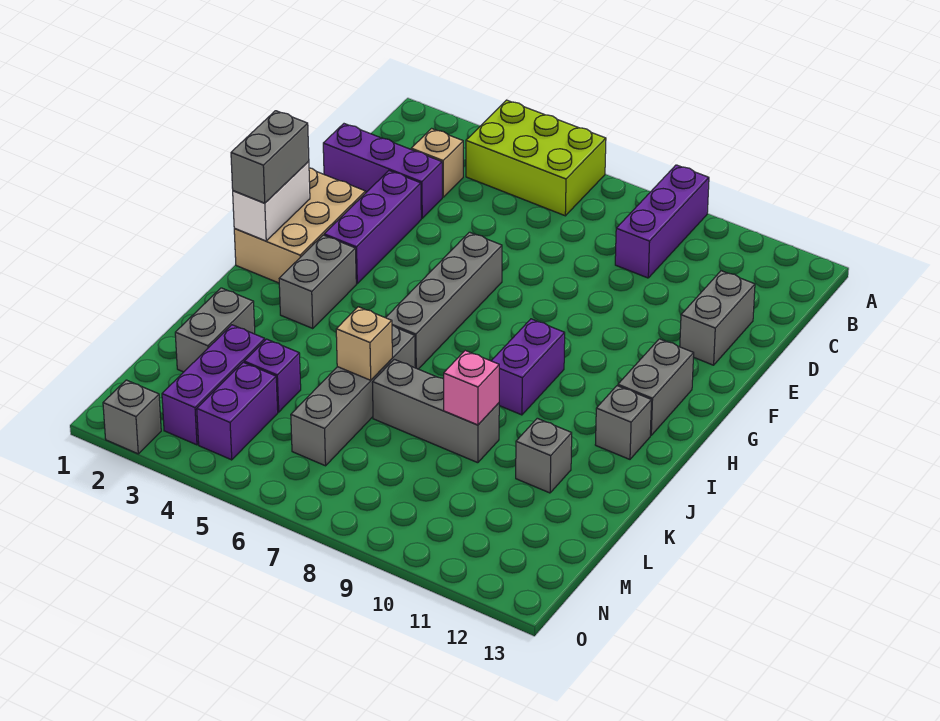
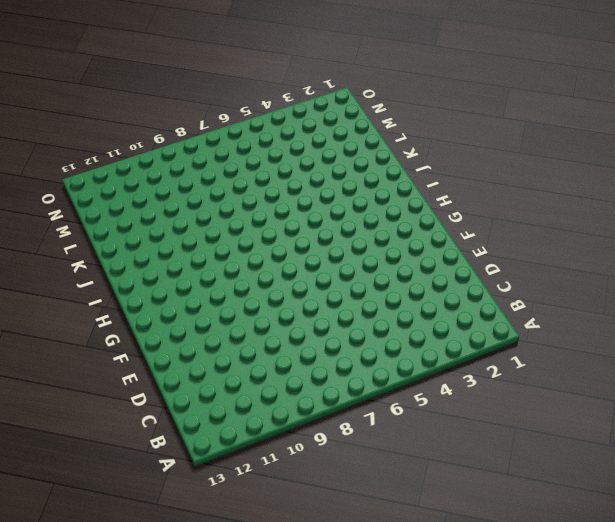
none -> lime brick A4:B6 level 1
none -> purple brick A9:C9 level 1
none -> tan brick C3 level 1

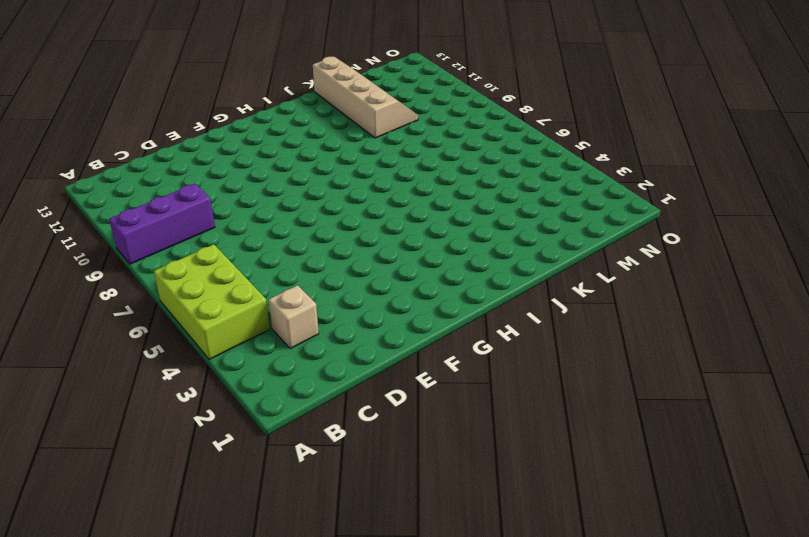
tan slope K10:L13 level 1 top K -> grey brick K11 level 1
none -> purple brick D1:D3 level 1
none -> grey brick D12:E12 level 1
none -> purple brick E3:G3 level 1

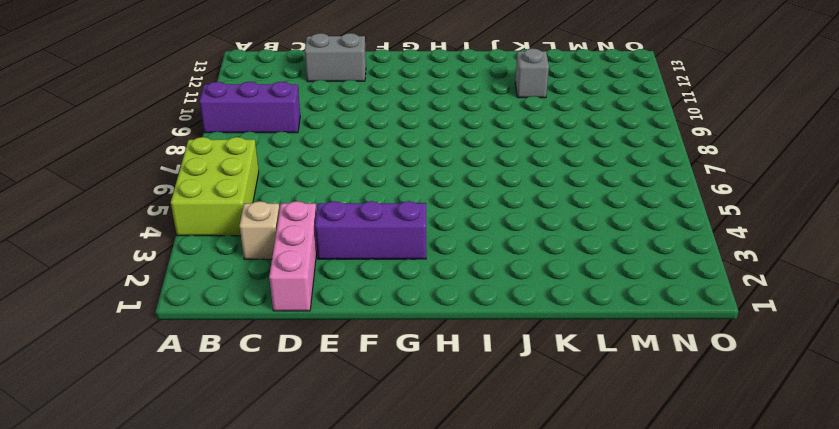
pink brick D1:D3 level 1 -> purple brick D1:D3 level 1
none -> tan brick F1:H2 level 1
none -> grey brick F6:I6 level 1
none -> grey brick G12:H12 level 1

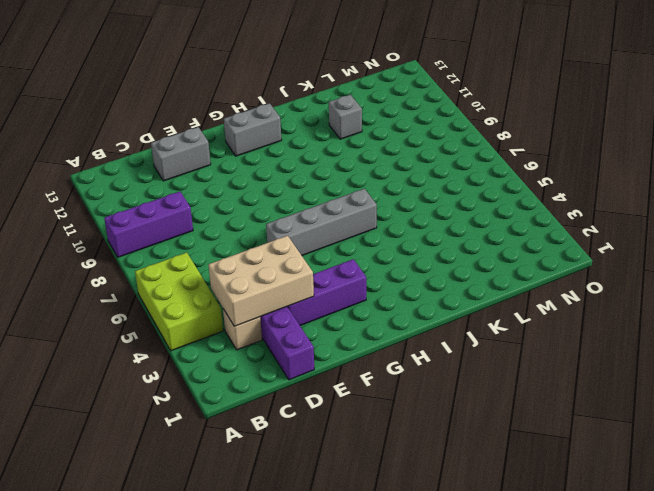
tan brick C3:E4 level 2 -> tan brick F1:H2 level 1
none -> grey brick H3:I3 level 1
none -> purple brick H9:I9 level 1
none -> grey brick I12 level 1

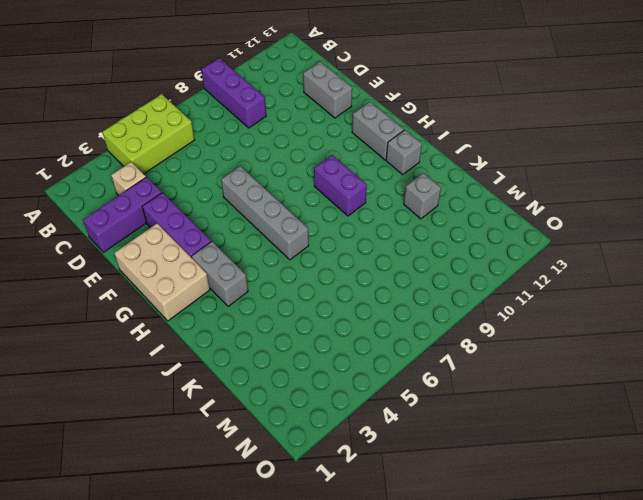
none -> grey brick J6:M6 level 1
none -> grey brick K2:L2 level 1
none -> grey brick K7:K9 level 1

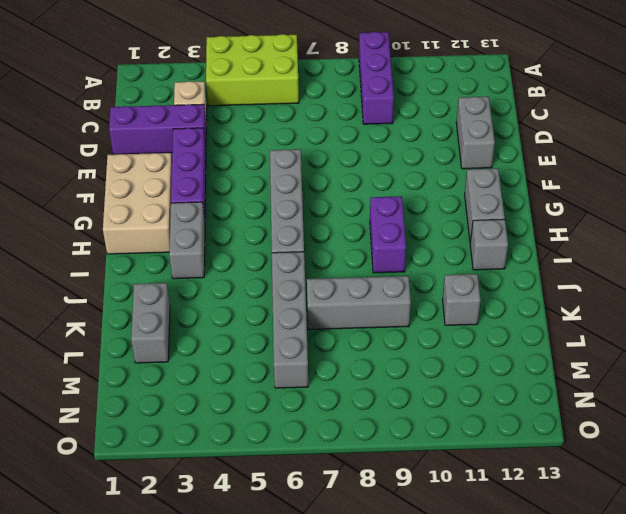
none -> purple brick L3:N3 level 1
none -> purple brick L4 level 1
none -> purple brick M4:N4 level 1

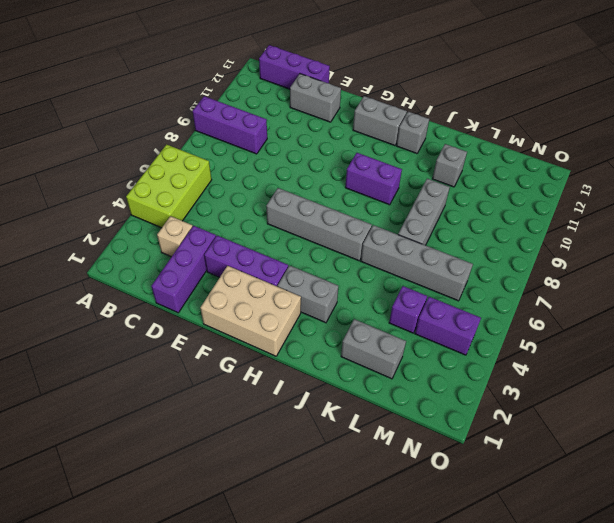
purple brick B13:D13 level 1 -> purple brick L3:N3 level 1
none -> grey brick O2 level 1
none -> white brick G1:H1 level 2
none -> tan brick K6 level 2

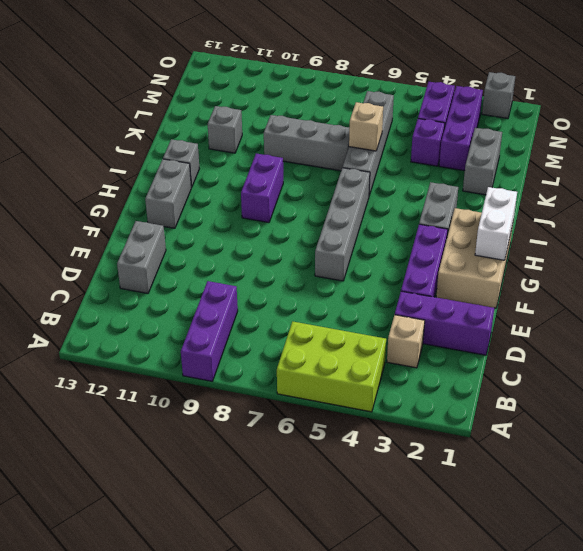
none -> pink brick K9 level 2
none -> grey brick G1:H1 level 3

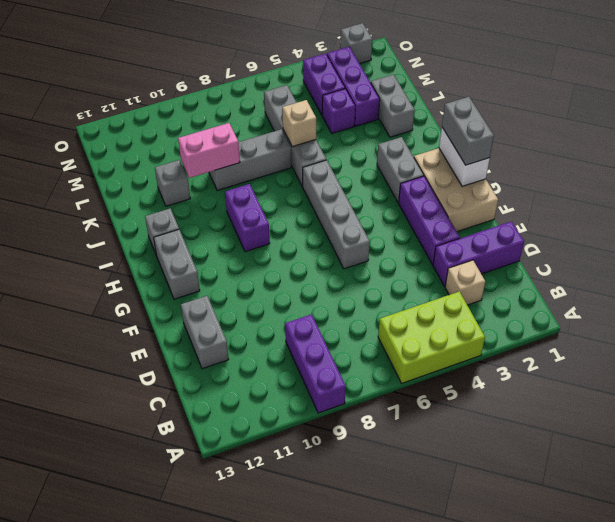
pink brick K9:K10 level 2 -> pink brick K9 level 2

